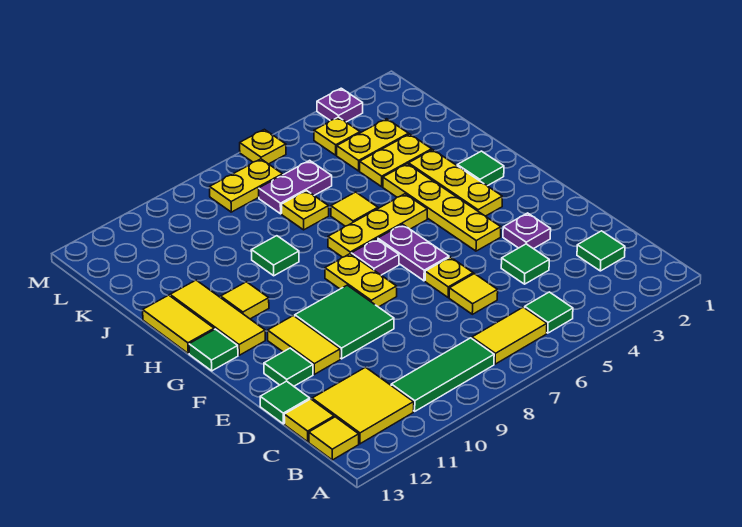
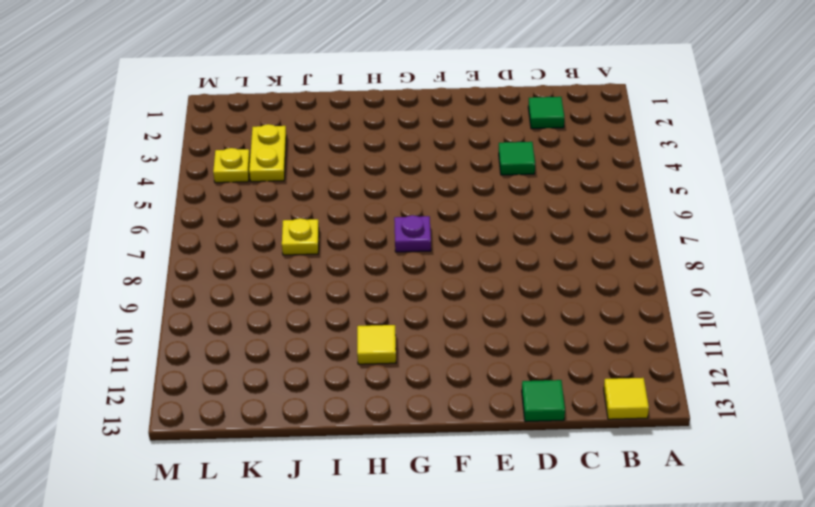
none -> green tile B5 level 1
none -> yellow tile B6:B7 level 1
none -> green tile B8:B10 level 1
none -> yellow tile B11:C12 level 1

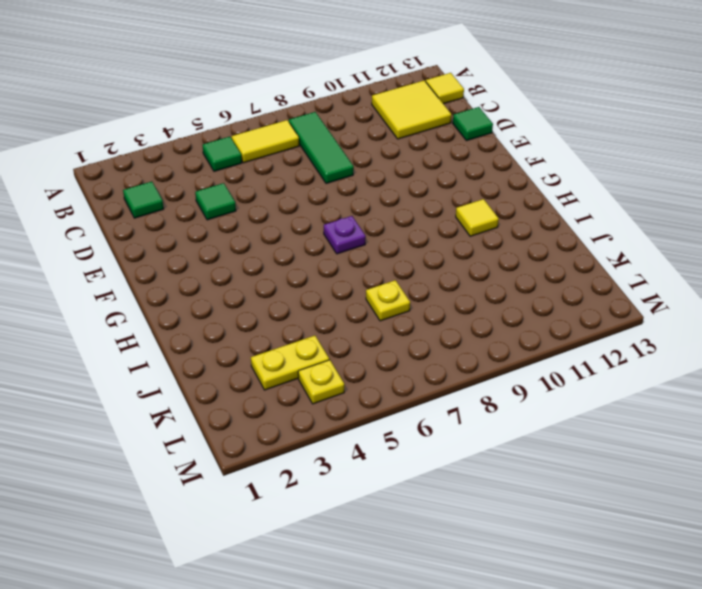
green tile B8:D8 level 1 -> green tile B8:B10 level 1
none -> yellow tile C13 level 1
none -> yellow tile D6 level 1
none -> purple plate E3 level 1
none -> yellow plate E6 level 1

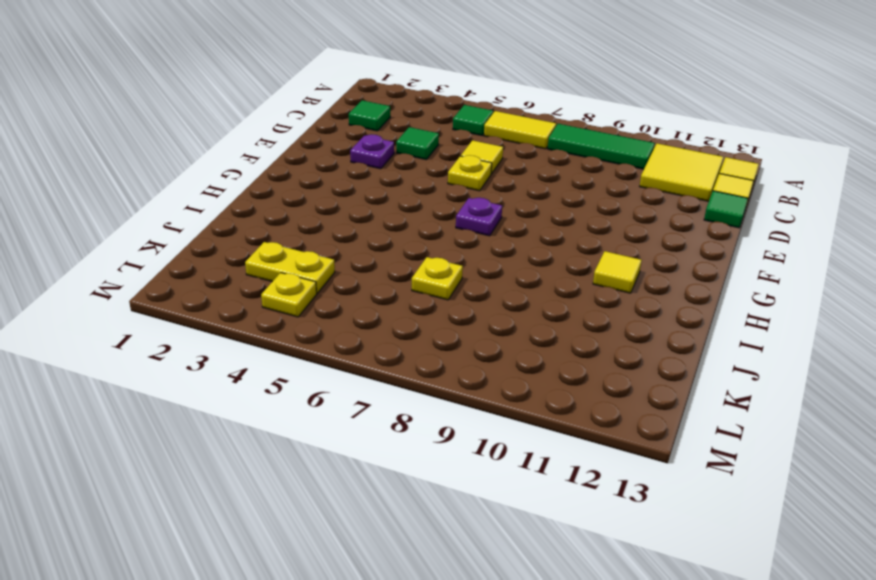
none -> green tile E9:F10 level 1
none -> yellow tile E11:F11 level 1
none -> green tile E12 level 1
none -> yellow plate F4:I4 level 1

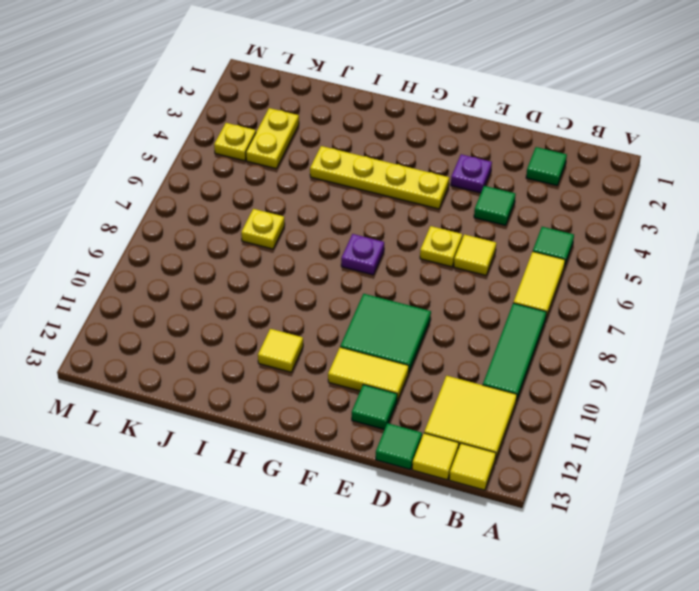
none -> purple plate F6:G6 level 1
none -> yellow plate F8:G8 level 1
none -> yellow plate G3:I3 level 1
none -> yellow tile G12:I12 level 1

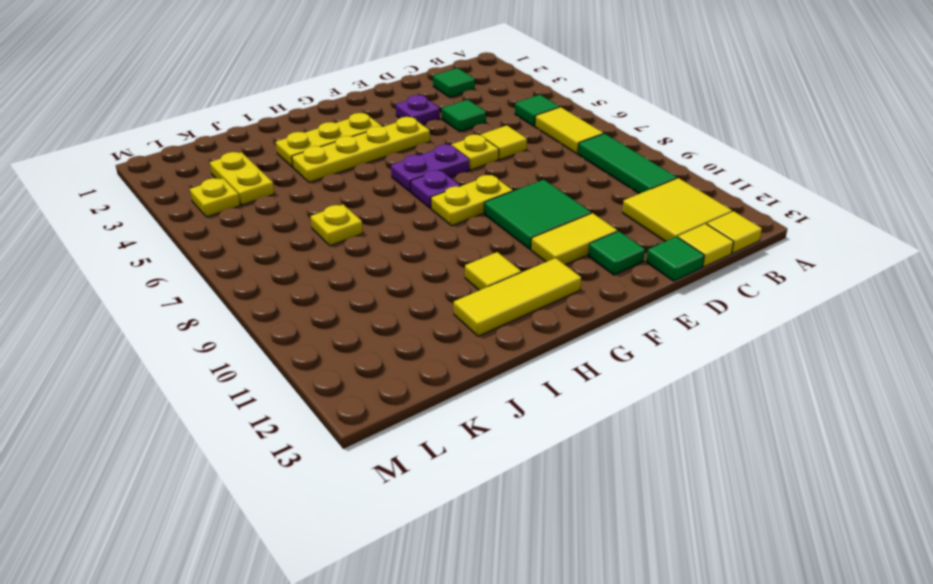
none -> green tile G13 level 1
none -> green tile H2 level 1
none -> yellow plate H5:H7 level 1
none -> yellow tile H13:I13 level 1

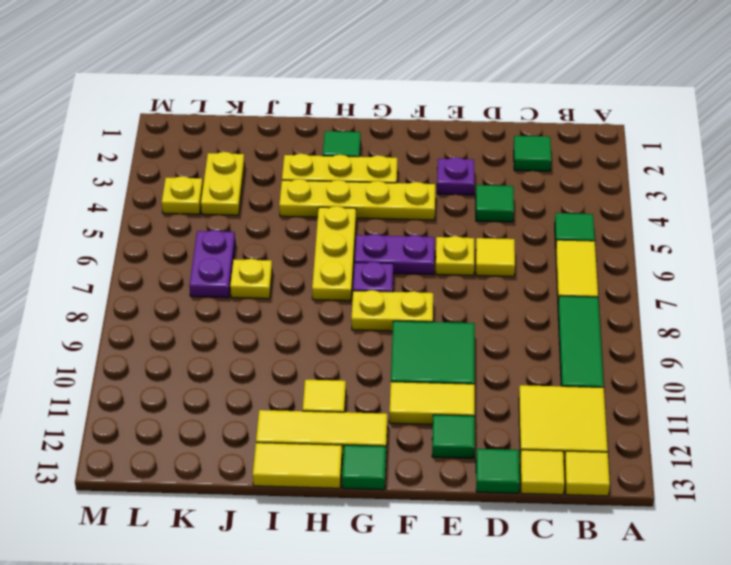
none -> yellow tile I6 level 1
none -> green tile I9 level 1
none -> yellow plate J3:J4 level 1
none -> yellow plate L7:L8 level 1

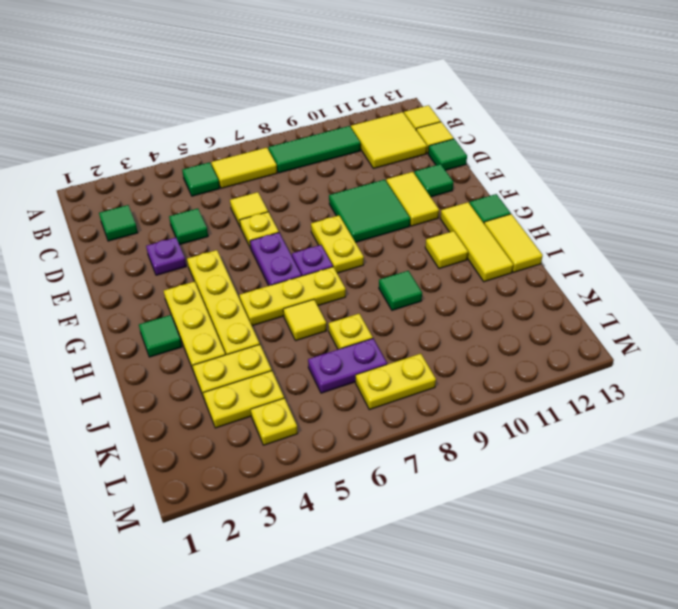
none -> purple plate M3 level 1
none -> yellow plate M6 level 1

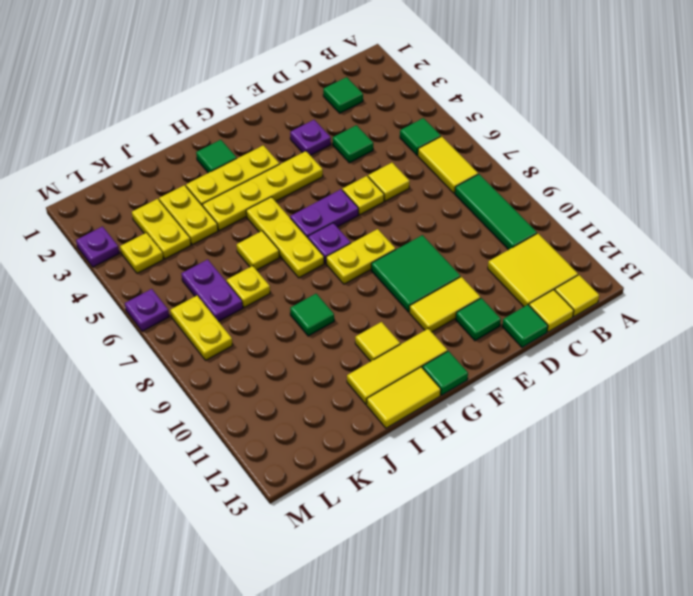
purple plate M6 level 1 -> yellow plate M6 level 1

